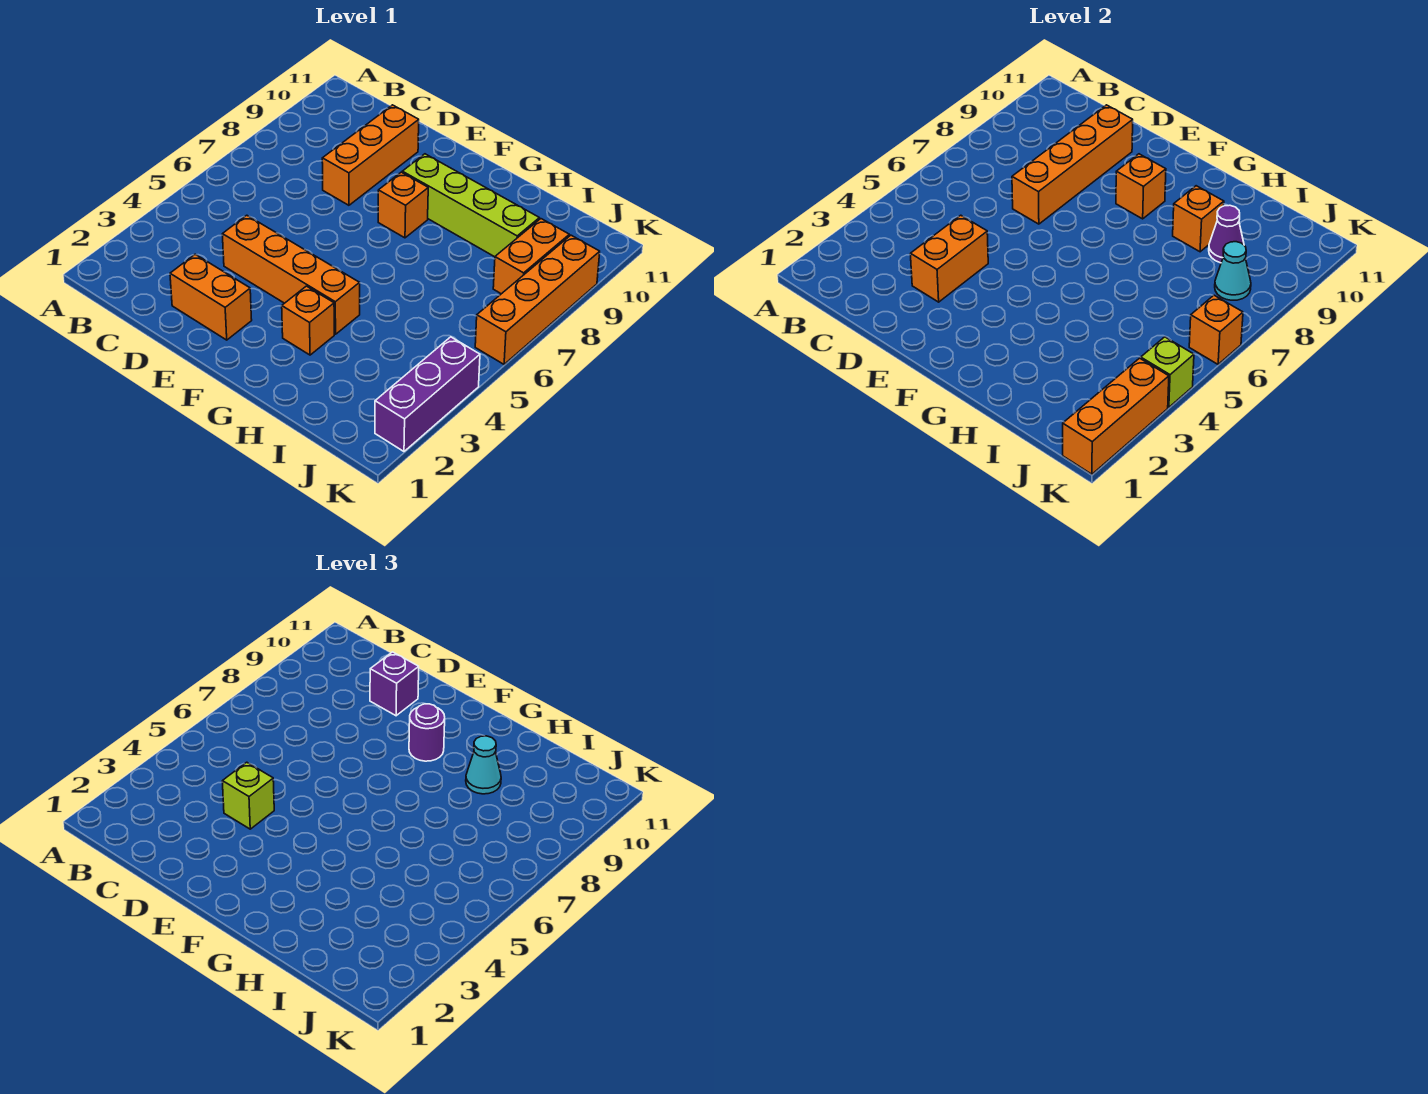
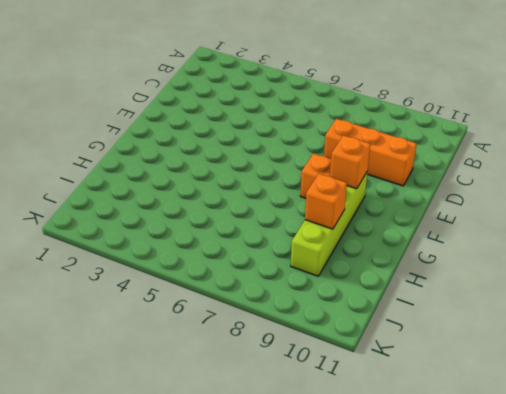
none -> orange brick D2:E2 level 1
none -> orange brick D4:G4 level 1
none -> orange brick G3 level 1

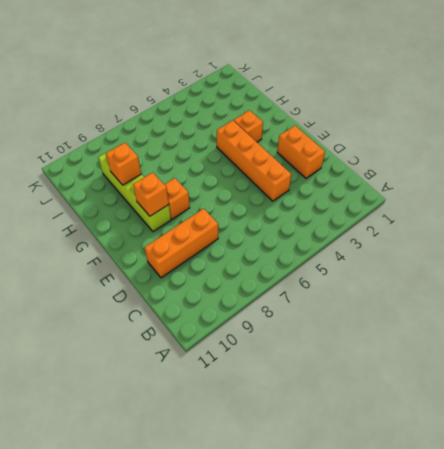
none -> orange brick J8:J9 level 1
none -> purple brick K2:K4 level 1
none -> orange brick K6:K9 level 1

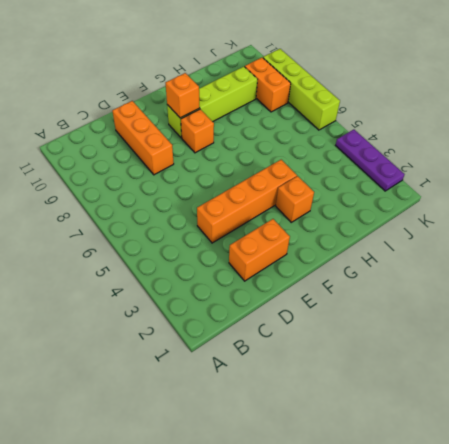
purple plate K2:K4 level 1 -> purple brick K2:K4 level 1
lime brick K6:K9 level 1 -> orange brick K6:K9 level 1
none -> orange brick D3:D4 level 2
none -> orange brick D7:D10 level 2
none -> orange brick H9 level 2

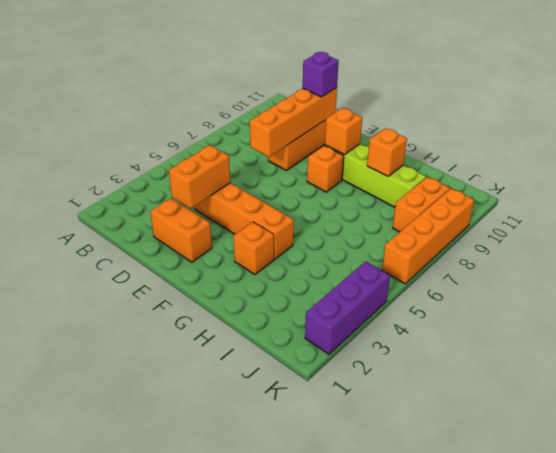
none -> purple cone I9 level 2
none -> cyan cone J8 level 2
none -> orange brick K1:K3 level 2

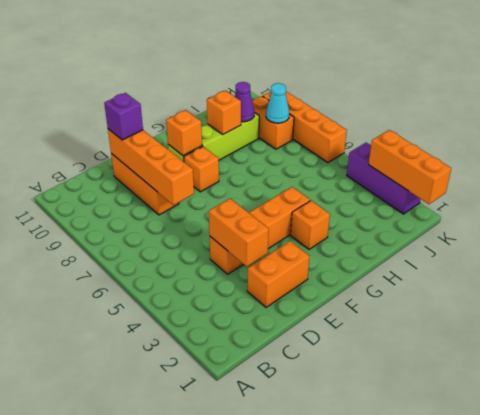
none -> lime brick K4 level 2
none -> orange brick K6 level 2
none -> lime brick D4 level 3

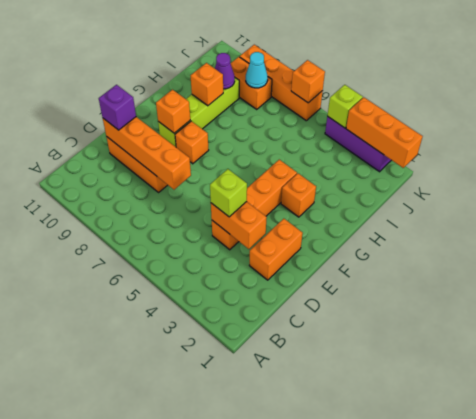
none -> purple round brick F9 level 3
none -> cyan cone H9 level 3

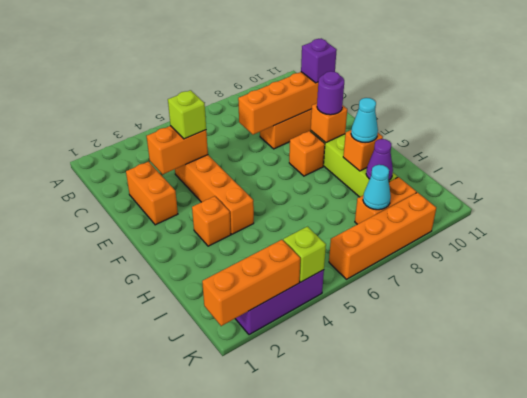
none -> orange brick K6 level 2

